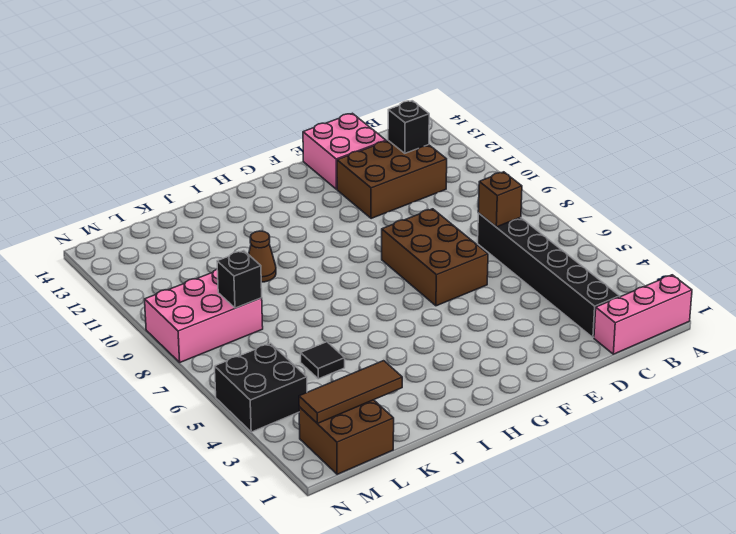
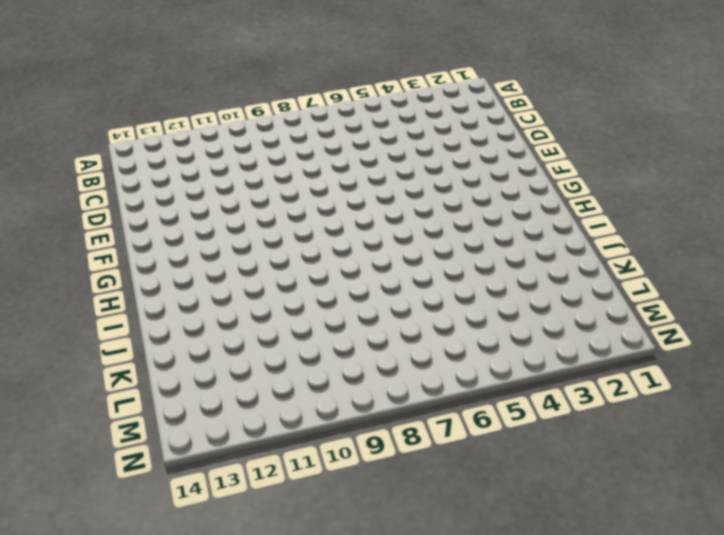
none -> pink brick A1:C1 level 1
none -> black brick C2:C7 level 1
none -> brown brick C11:E12 level 1

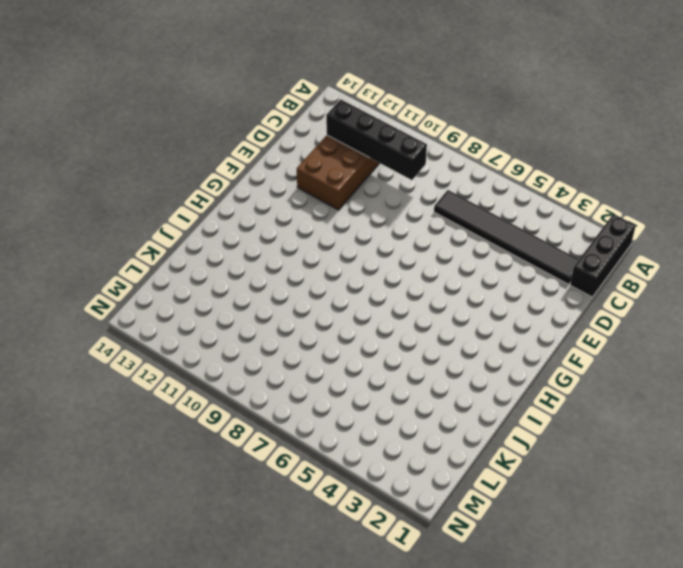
black brick A1:C1 level 1 -> pink brick A1:C1 level 1
black tile C2:C7 level 1 -> black brick C2:C7 level 1
black brick C9:C12 level 2 -> black brick C12 level 2
none -> pink brick D13:E14 level 1
none -> brown brick E6:F8 level 1
none -> brown cone J10 level 1

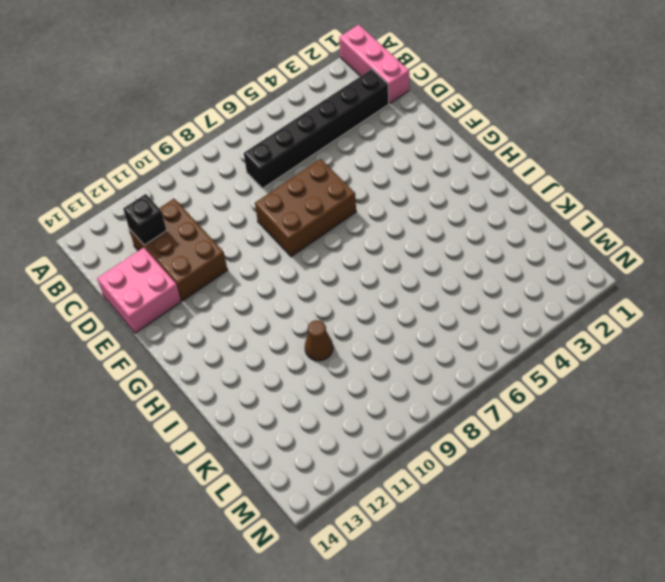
none -> black tile K5 level 1
none -> brown brick L1:M2 level 1
none -> pink brick L8:N9 level 1

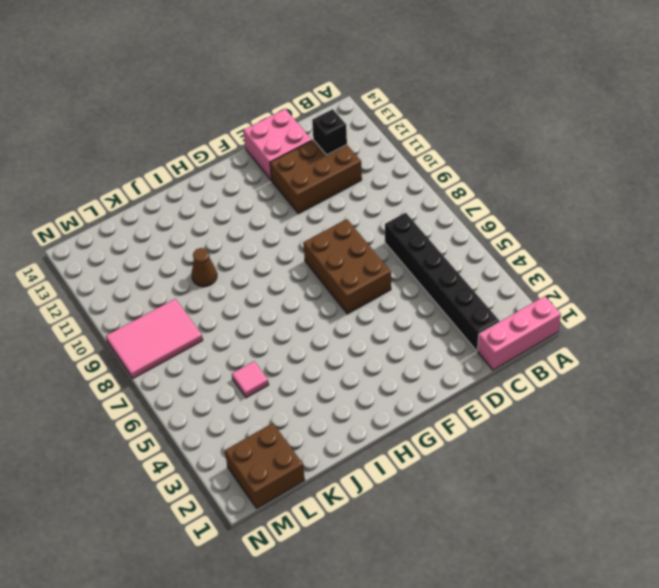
pink tile K5 level 1 -> black tile K5 level 1
pink tile L8:N9 level 1 -> pink brick L8:N9 level 1
none -> black brick M4:N5 level 1
none -> brown brick C7 level 2
none -> brown tile K2:M2 level 2

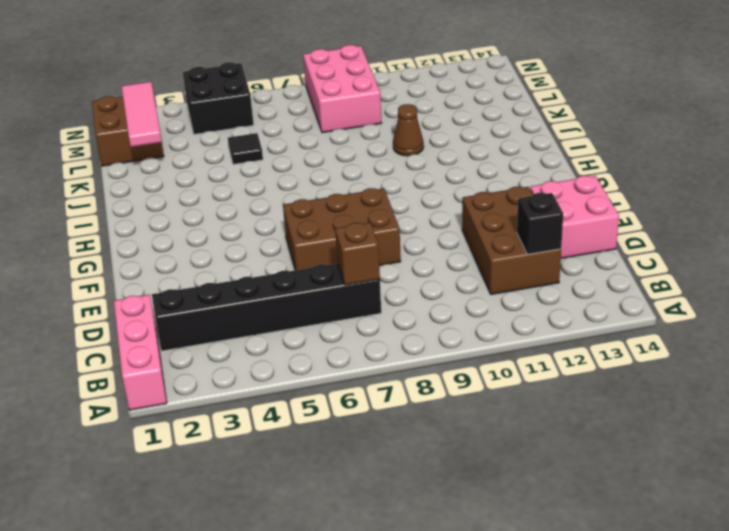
pink tile K2:M2 level 2 -> brown tile K2:M2 level 2
none -> black brick L8 level 2

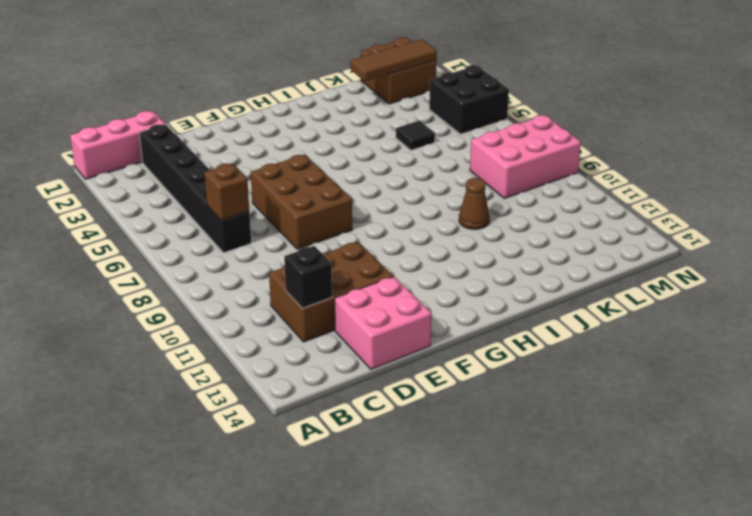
none -> black brick L8 level 2

